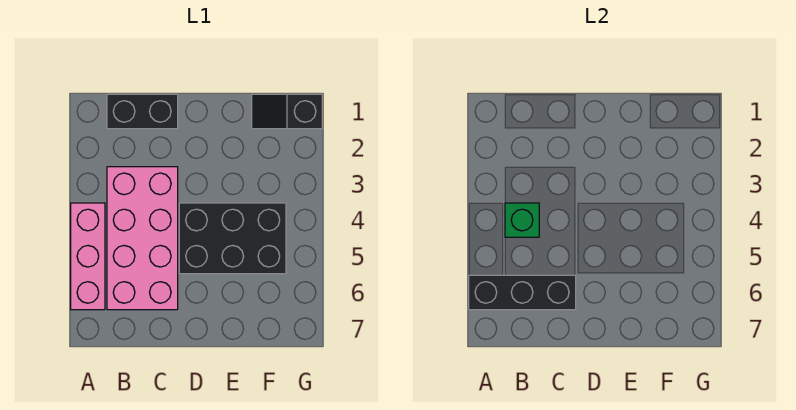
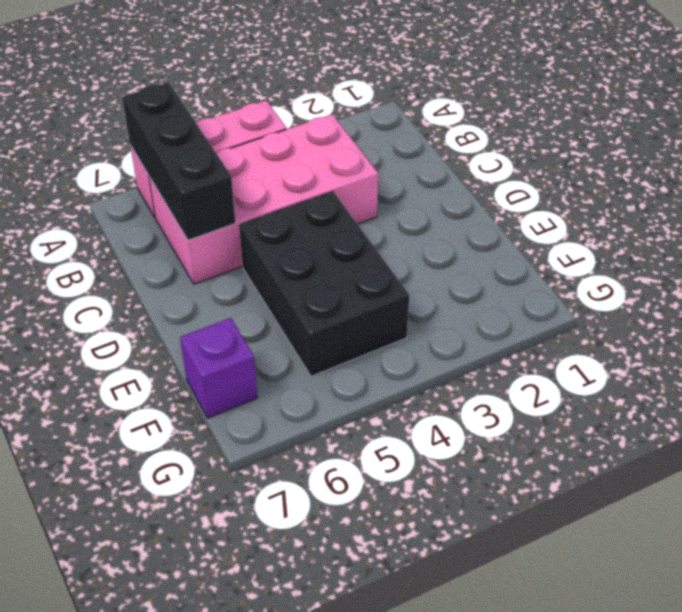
purple brick F7 level 1 -> none
none -> black brick B1:C1 level 1
none -> black slope F1:G1 level 1 top G

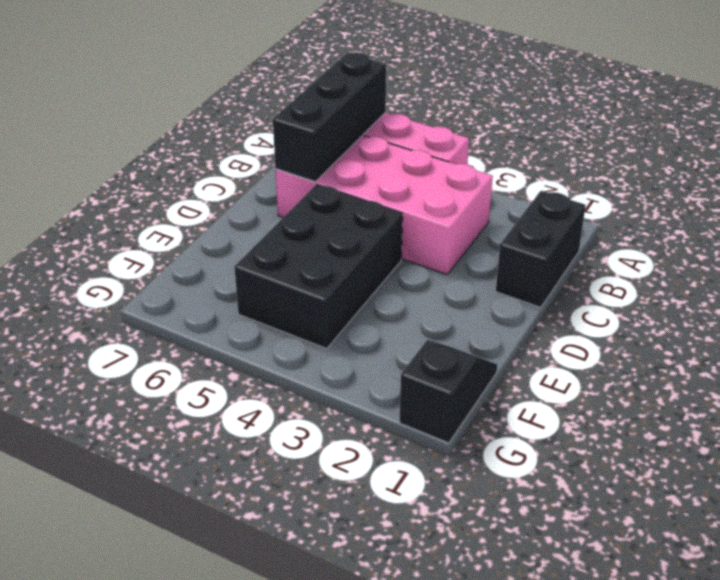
none -> green brick B4 level 2

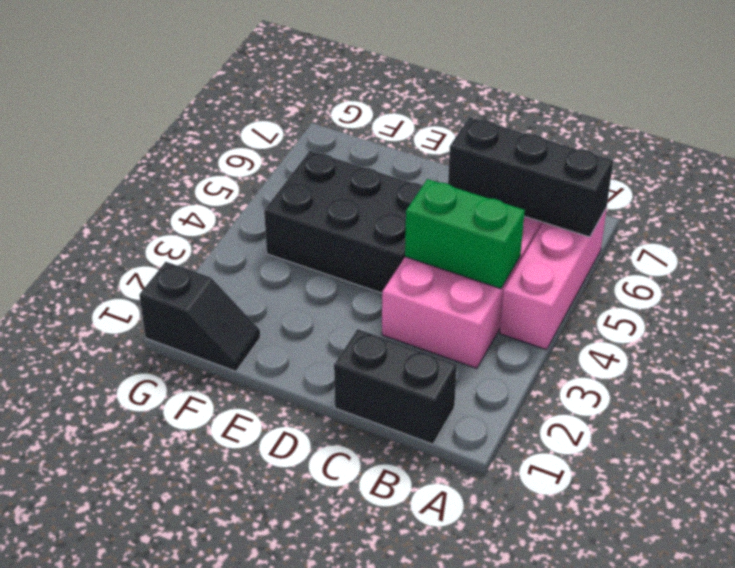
green brick B4:C4 level 2 -> green brick B4 level 2

